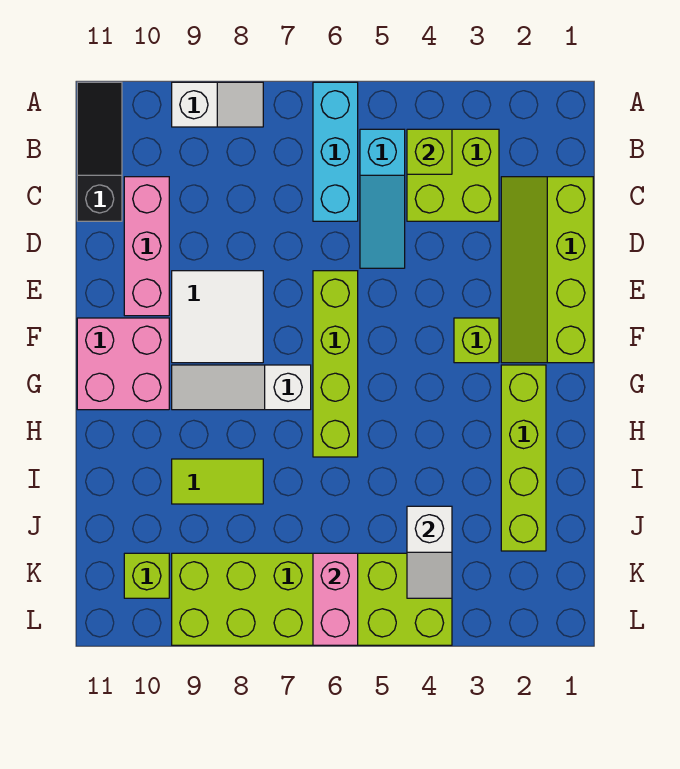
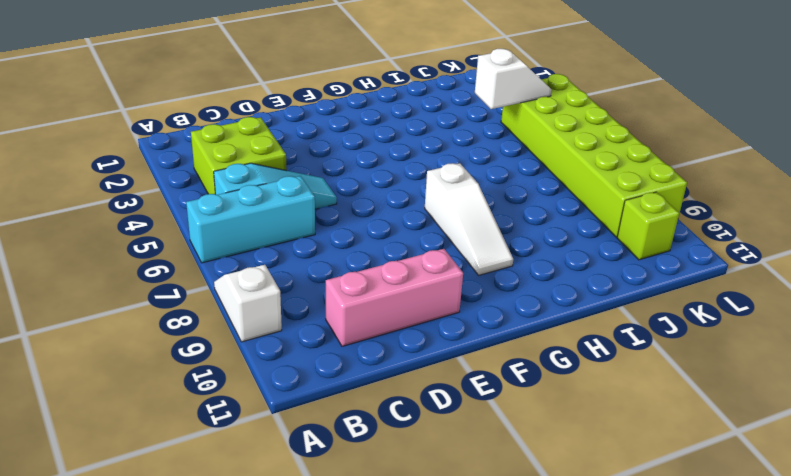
none -> black slope A11:C11 level 1 top C
none -> lime slope C1:F2 level 1 top 1
none -> lime brick E6:H6 level 1

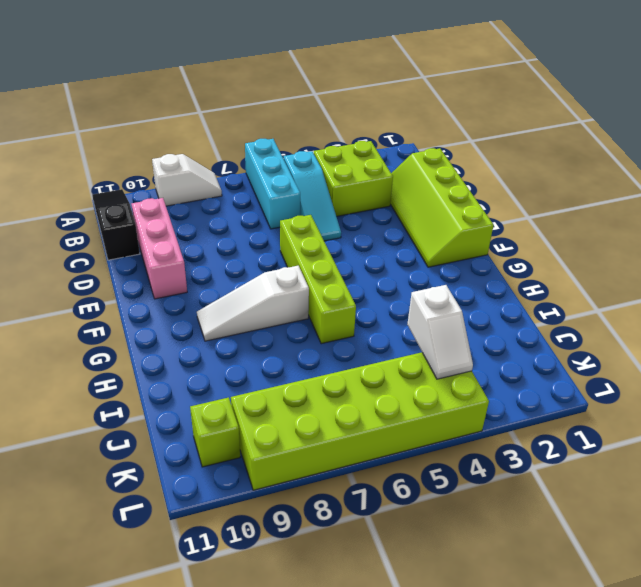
none -> white tile E8:F9 level 1
none -> lime brick F3 level 1
none -> pink brick F10:G11 level 1

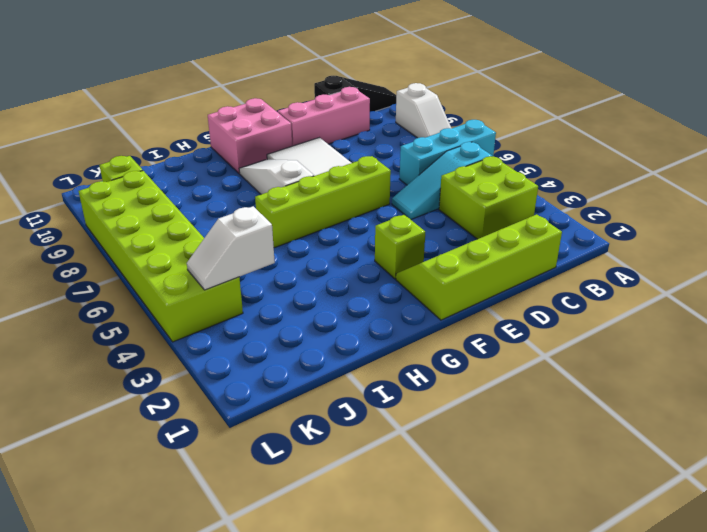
none -> lime brick G2:J2 level 1
none -> lime tile I8:I9 level 1
none -> lime brick B4 level 2

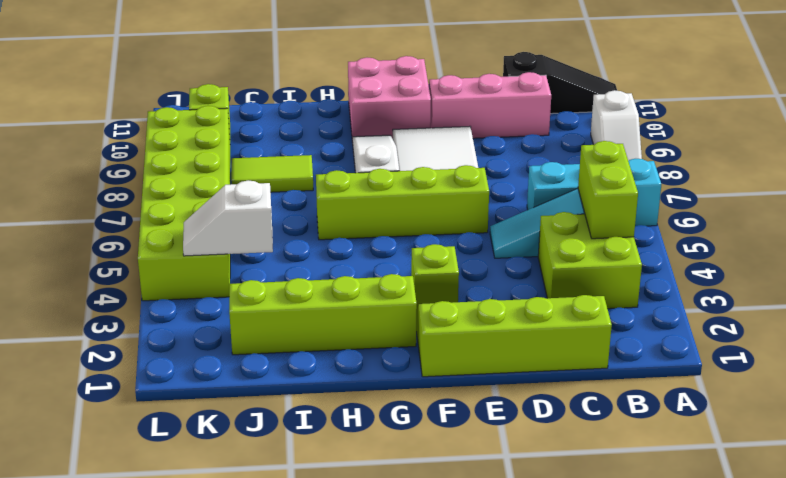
lime brick B4:B5 level 2 -> lime brick B4 level 2
lime tile I8:J8 level 1 -> lime tile I8:I9 level 1
none -> pink brick K6:L6 level 2

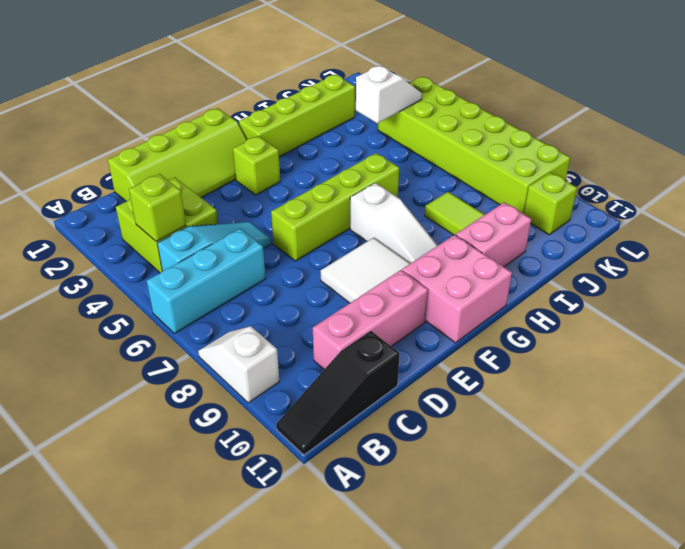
pink brick H10:I10 level 1 -> pink brick K6:L6 level 2

